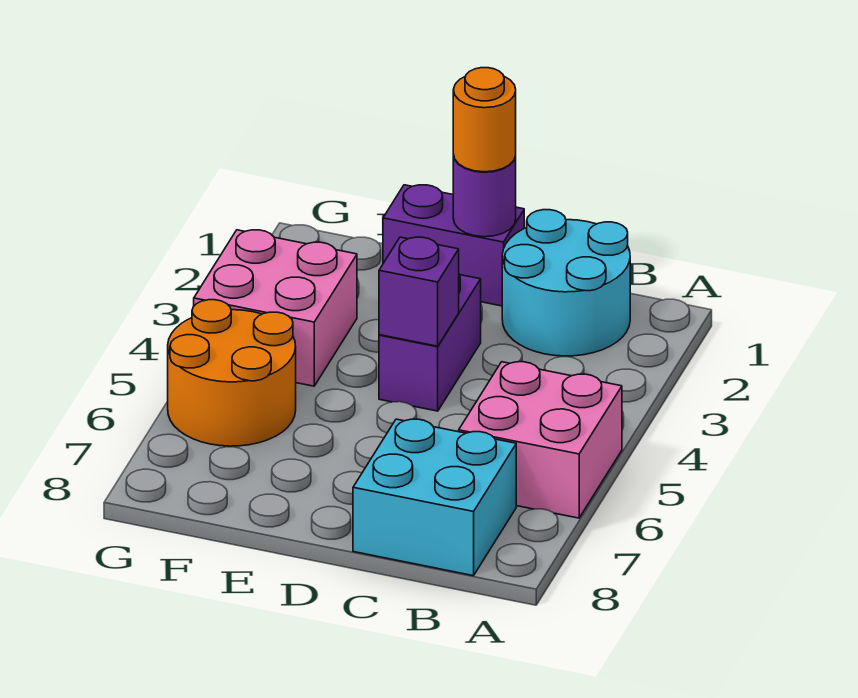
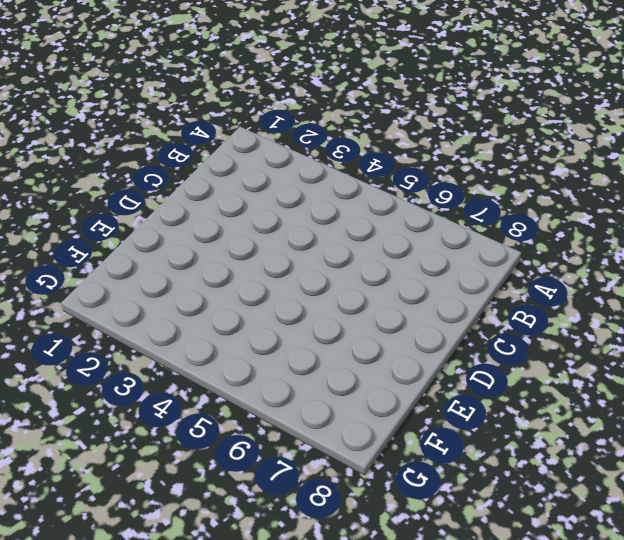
none -> pink brick A5:B6 level 1
none -> cyan round brick B1:C2 level 1

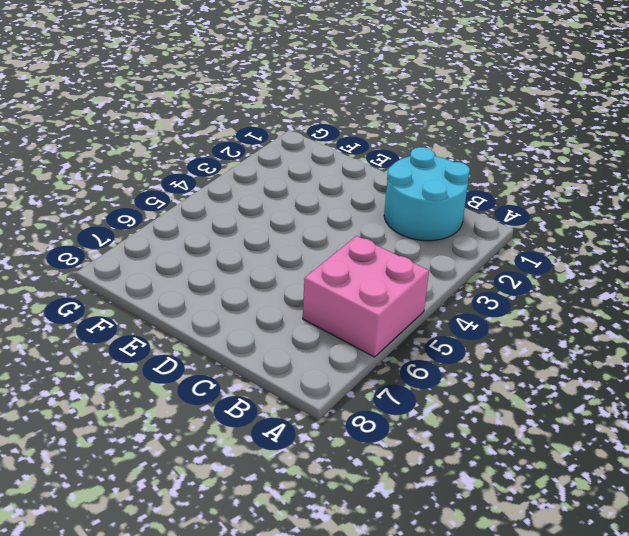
none -> cyan brick B7:C8 level 1
none -> purple brick D1:E1 level 1

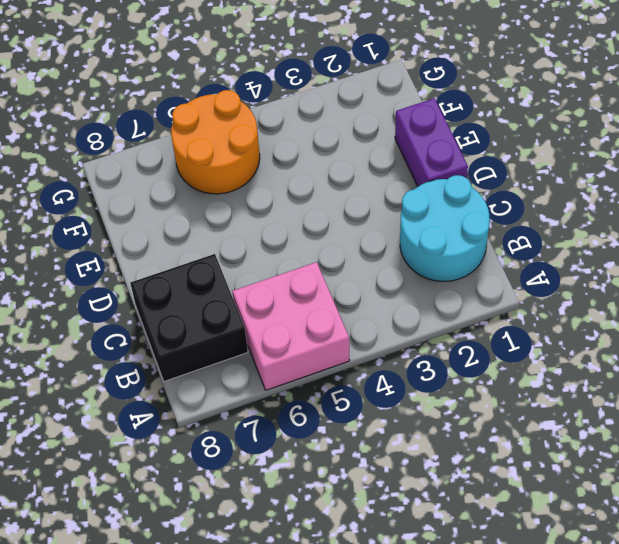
black brick B7:C8 level 1 -> cyan brick B7:C8 level 1
none -> purple brick D3:D4 level 1
none -> pink brick F3:G4 level 1

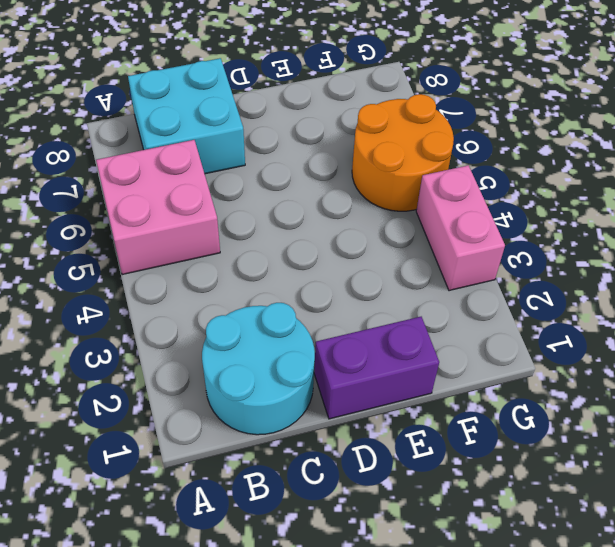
pink brick G3:G4 level 1 -> pink brick F3:G4 level 1
none -> purple brick D3:D4 level 1
none -> purple round brick D1 level 2

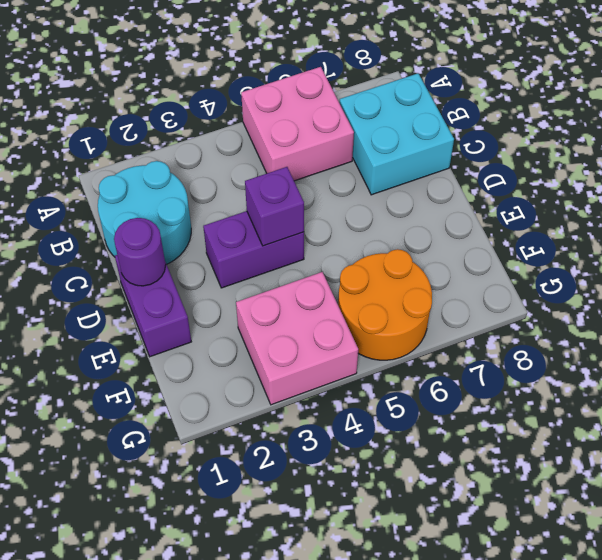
none -> orange round brick D1 level 3

